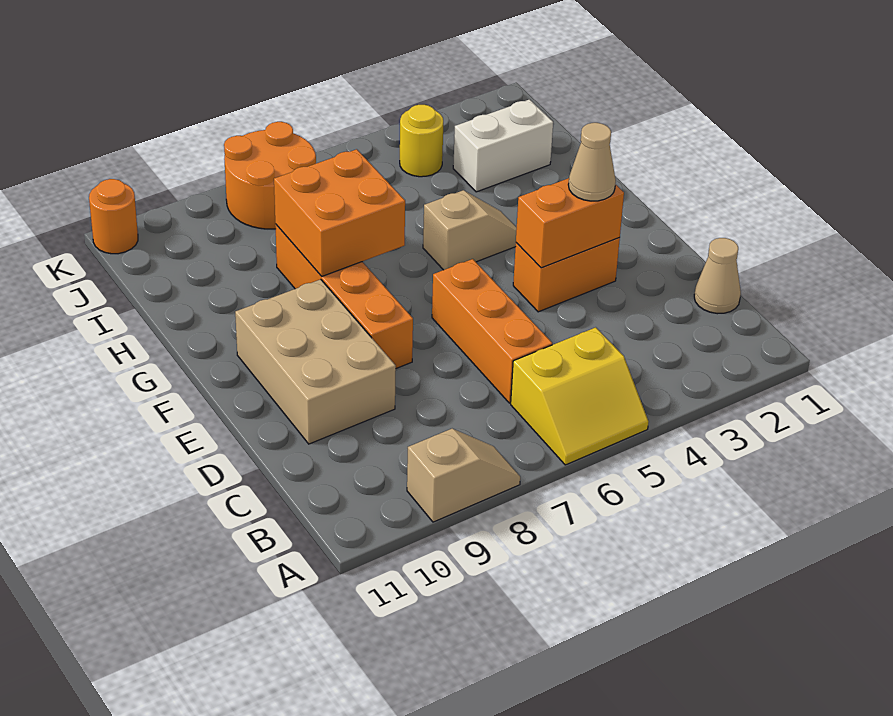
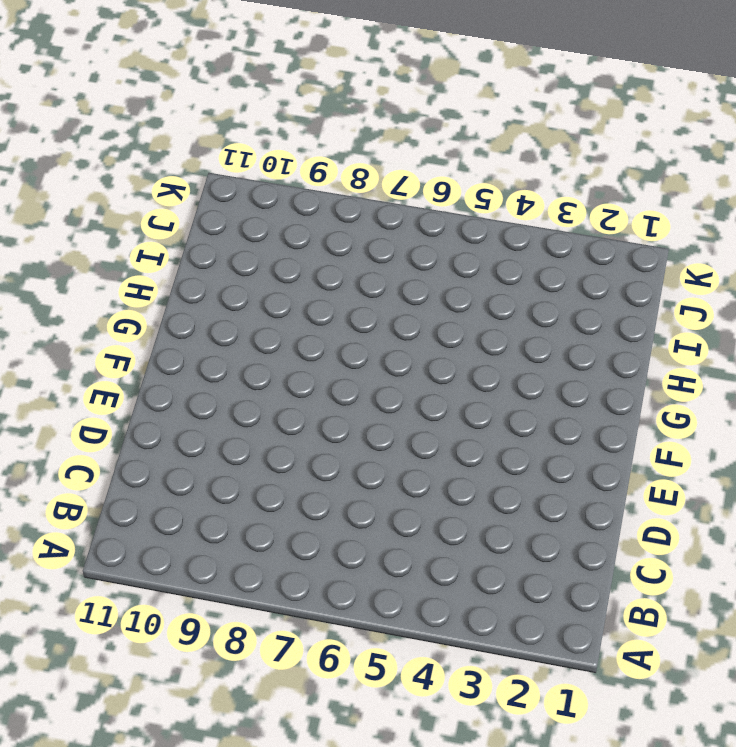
none -> yellow slope A5:B6 level 1 top B
none -> tan slope A8:A9 level 1 top 9
none -> tan cone C1 level 1

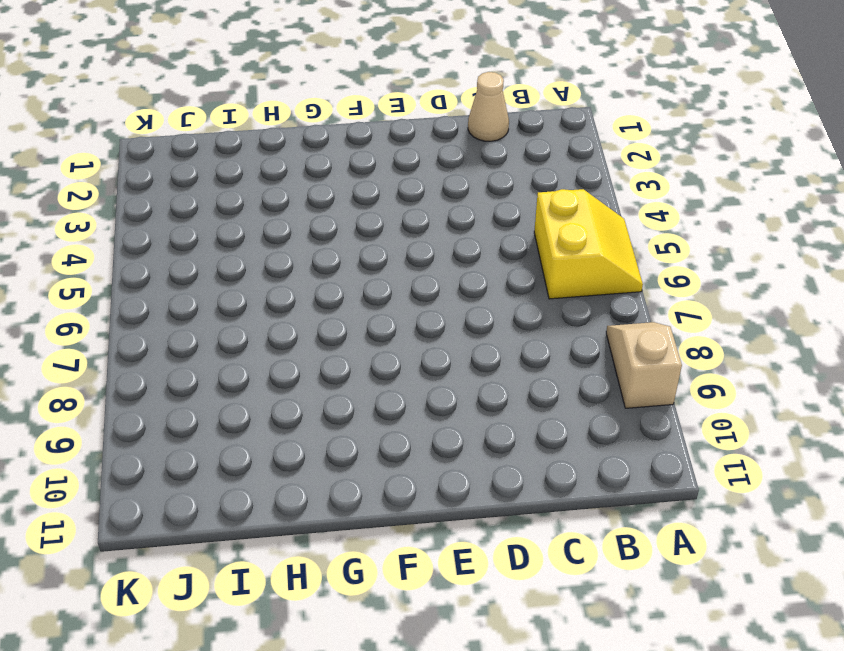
none -> orange brick C6:E6 level 1
none -> tan brick D9:F10 level 1
none -> orange brick E3:E4 level 1

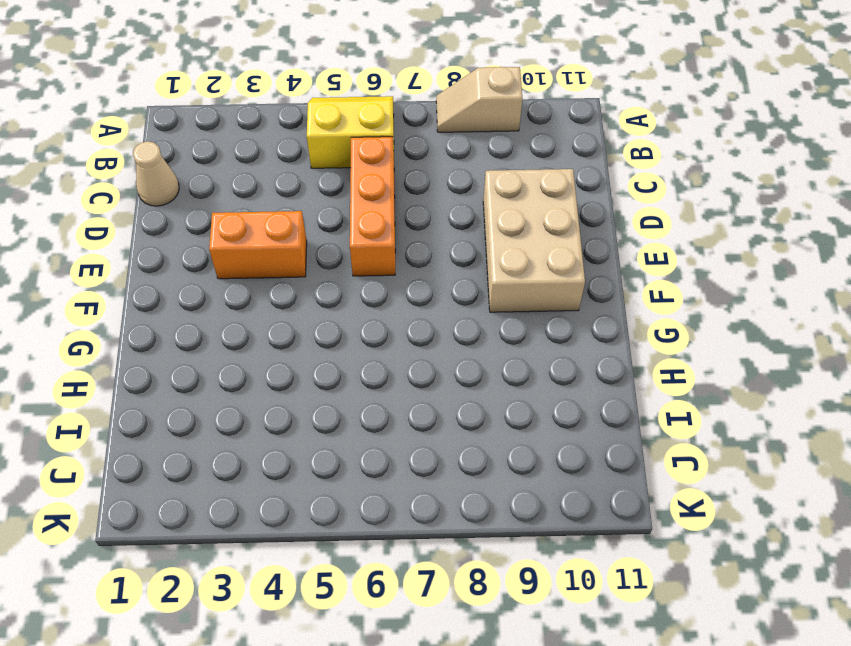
none -> orange brick E8:H8 level 1
none -> tan slope G4:G5 level 1 top 5
none -> white brick I2:I3 level 1

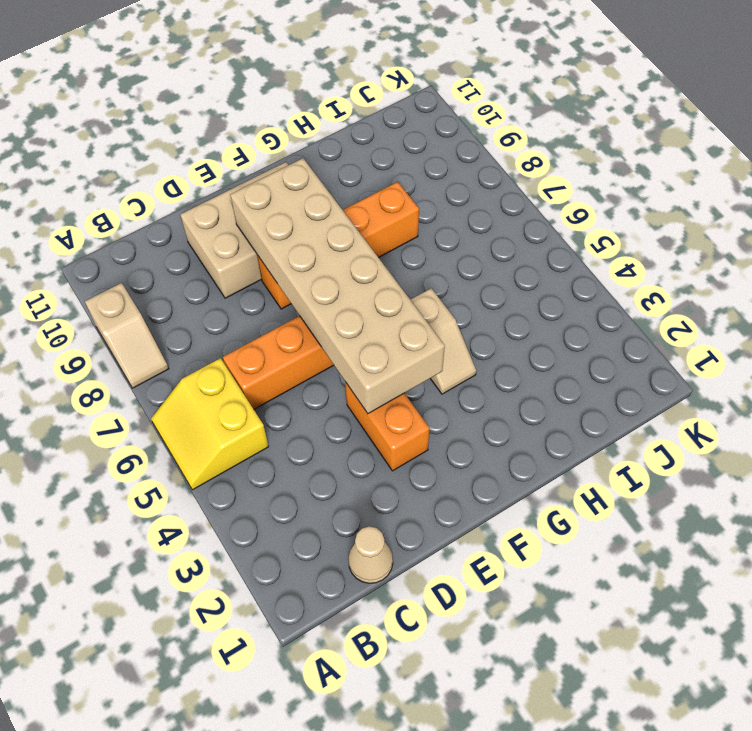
tan brick E4:F9 level 2 -> orange brick E3:E4 level 2
none -> white brick I2:I3 level 1
none -> yellow round brick J4 level 1
none -> orange round brick J7:K8 level 1

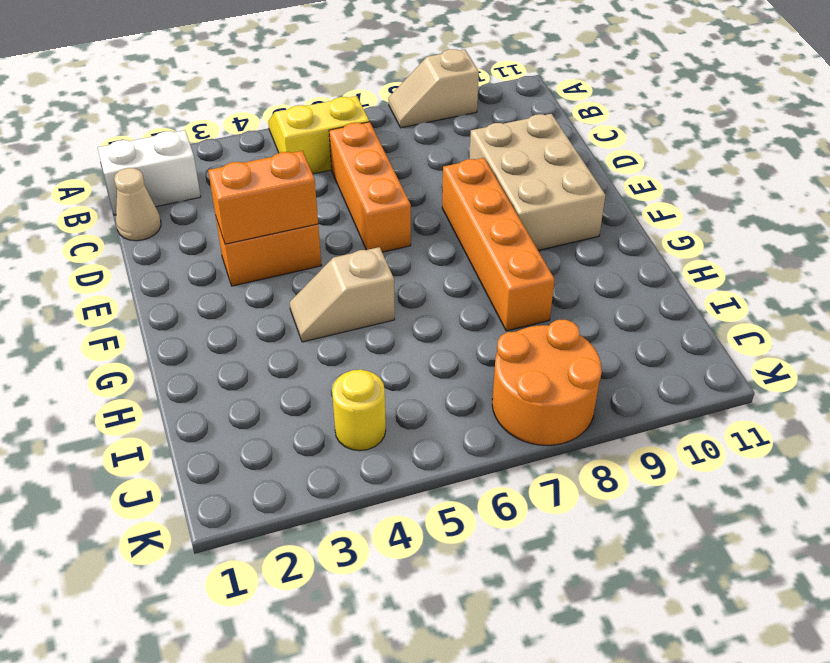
white brick B1:B2 level 1 -> white brick I2:I3 level 1
none -> orange round brick K11 level 1
none -> orange brick G7:H8 level 2
none -> tan cone E3 level 3

